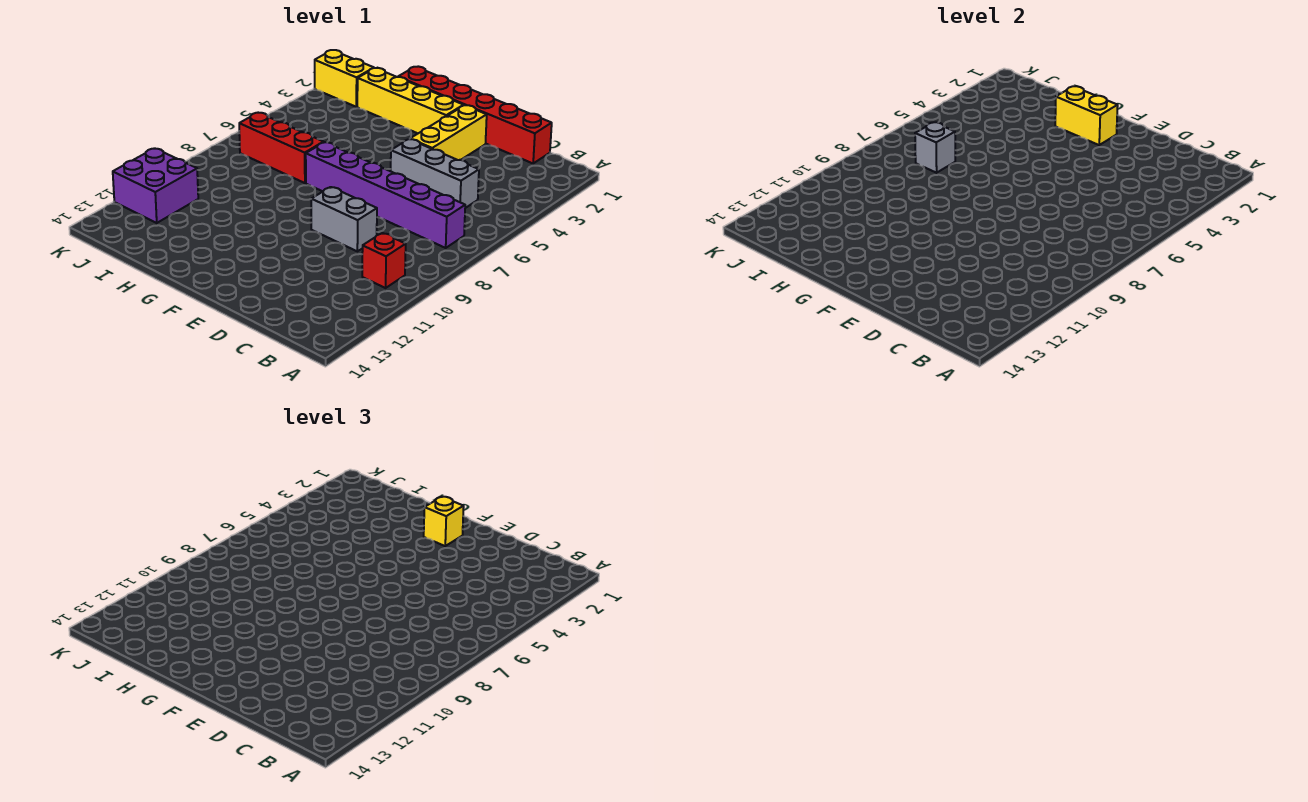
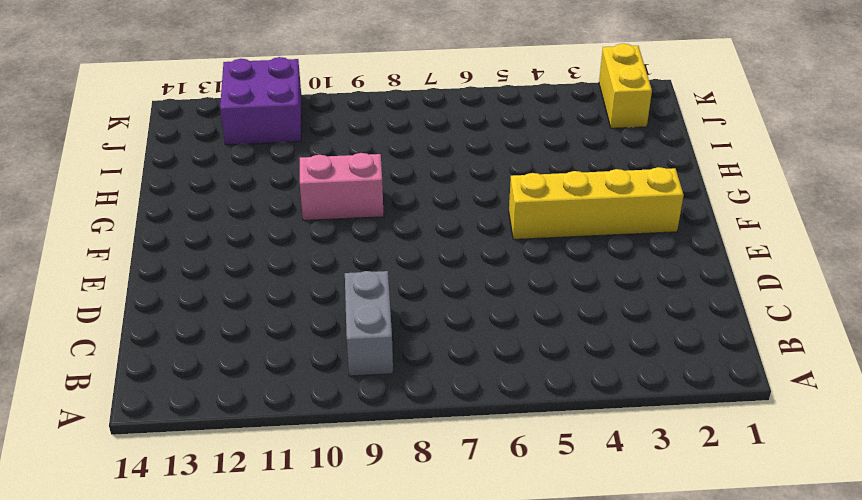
grey brick B9:C9 level 1 -> grey brick D9:E9 level 1
yellow brick F2:F5 level 1 -> yellow brick F2:I2 level 1
pink brick G9:G10 level 1 -> none
none -> purple brick B7:G7 level 1
none -> red brick B10 level 1
none -> red brick C1:H1 level 1

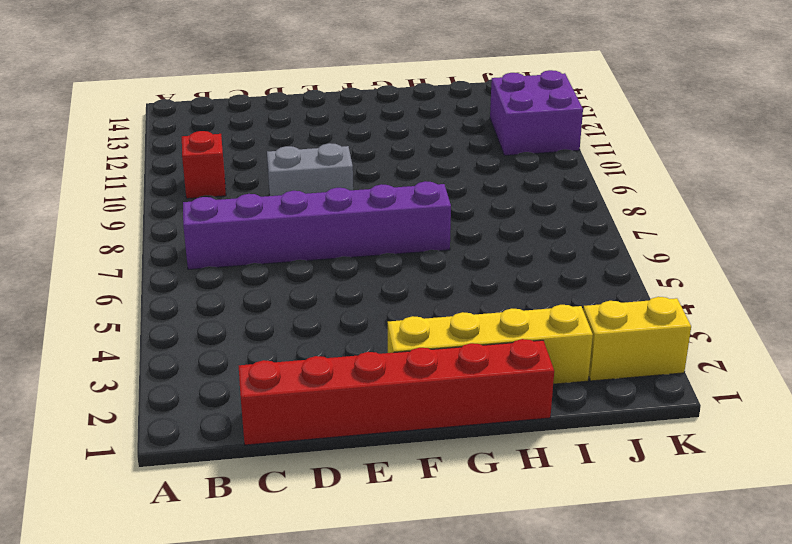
none -> grey brick C5:E5 level 1
none -> yellow brick E2:E4 level 1
none -> red brick H7:J7 level 1

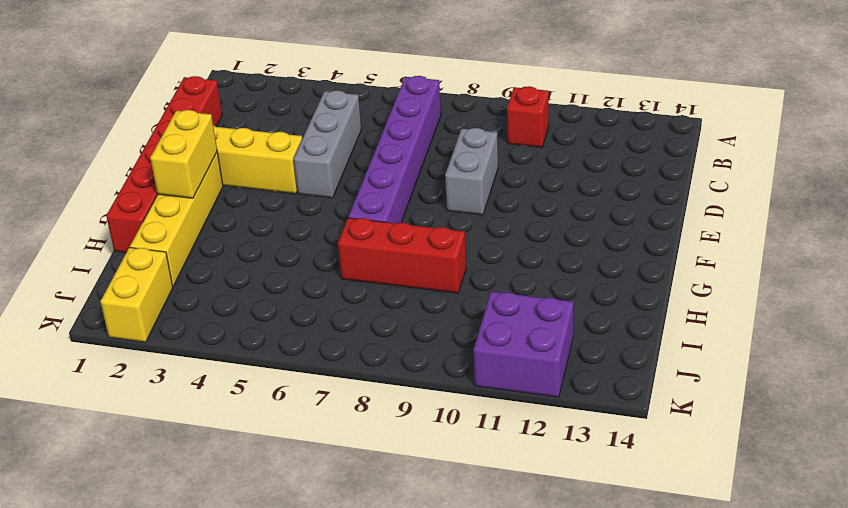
red brick H7:H9 level 1 -> red brick H7:J7 level 1
none -> grey brick I7 level 2
none -> yellow brick F2 level 3

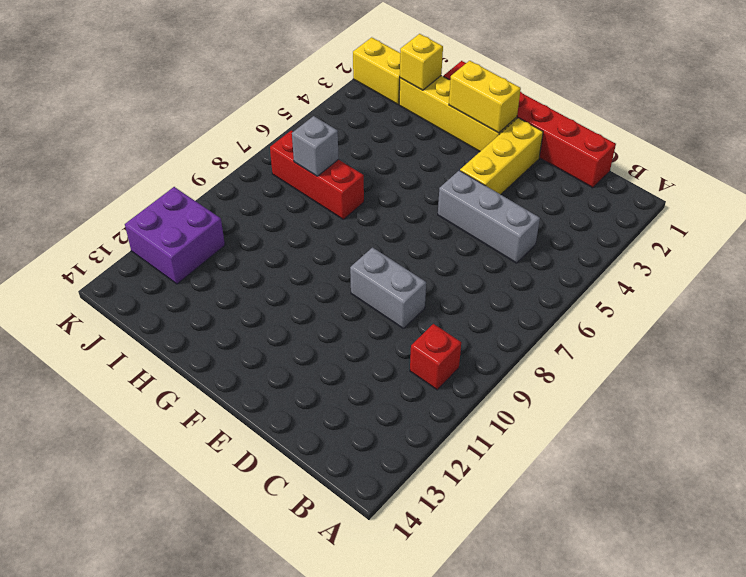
yellow brick I2 level 2 -> yellow brick F2 level 3
none -> purple brick B7:G7 level 1

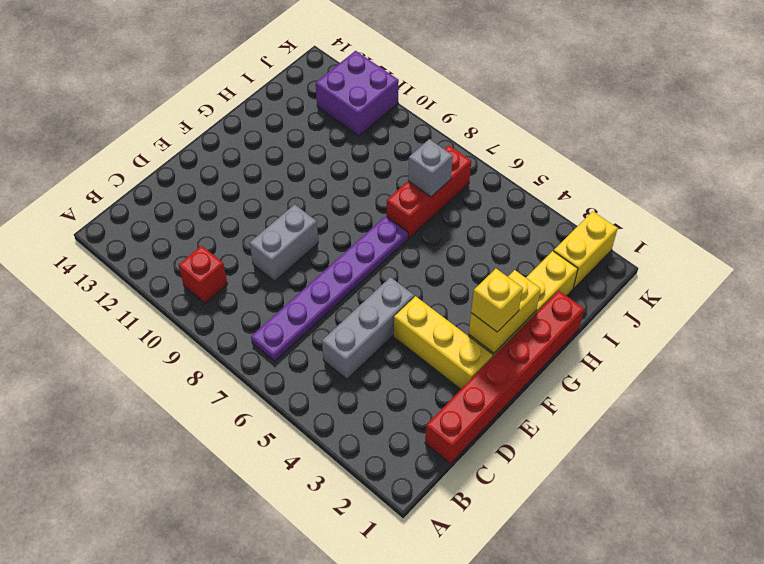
purple plate B7:G7 level 1 -> purple brick B7:G7 level 1

